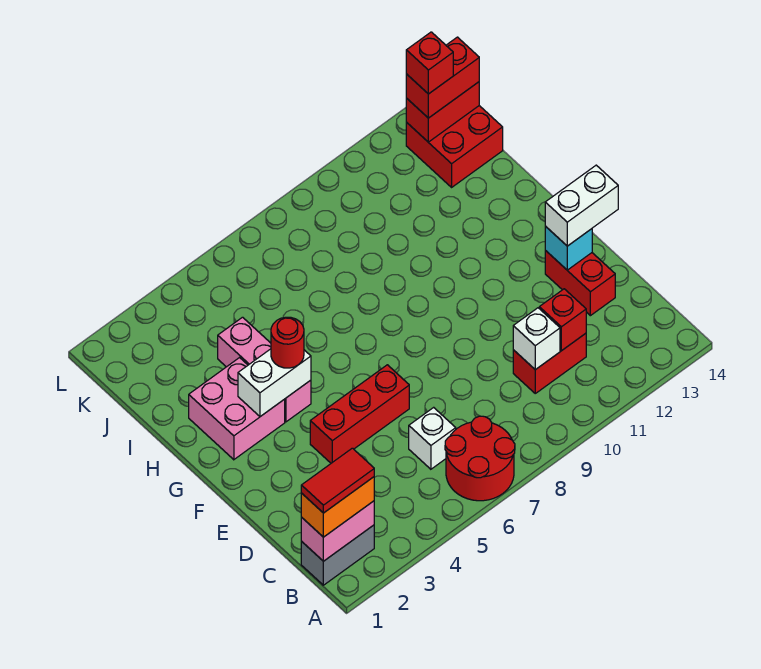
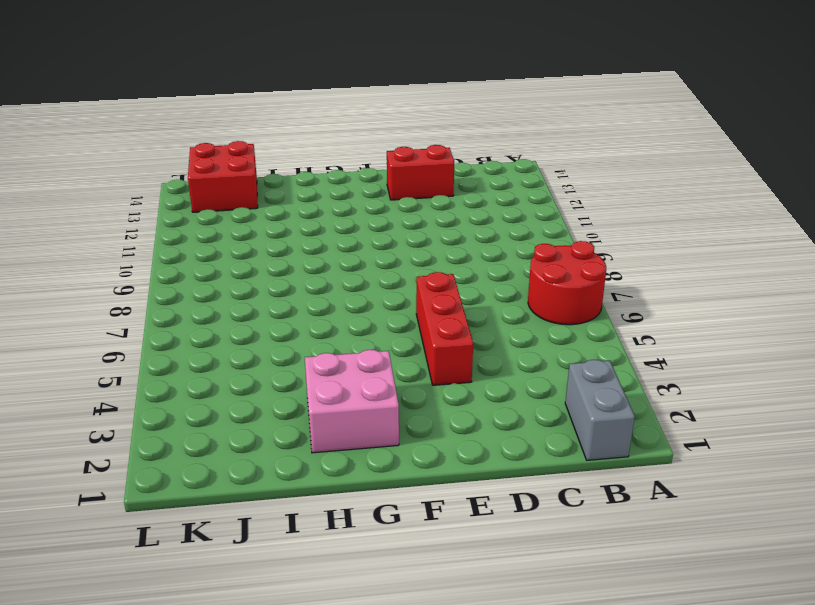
none -> white brick C6 level 1
none -> red brick C10:C11 level 1
none -> pink brick G4:I4 level 1

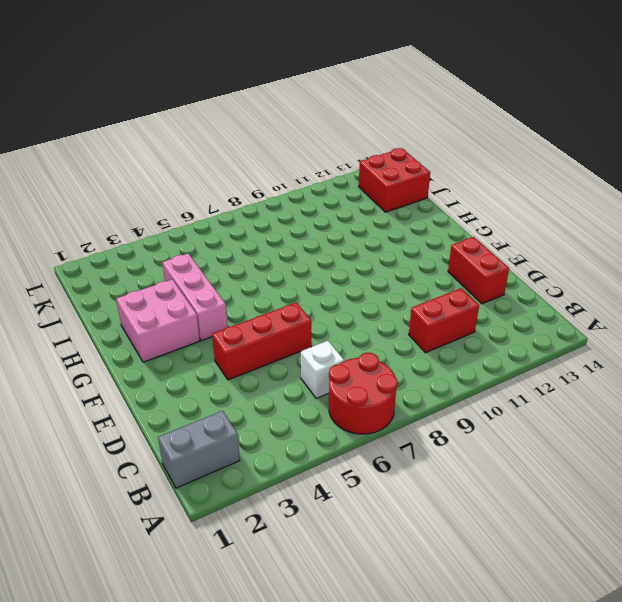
none -> pink brick B1:B2 level 2
none -> white brick C10 level 2
none -> red brick C11 level 2

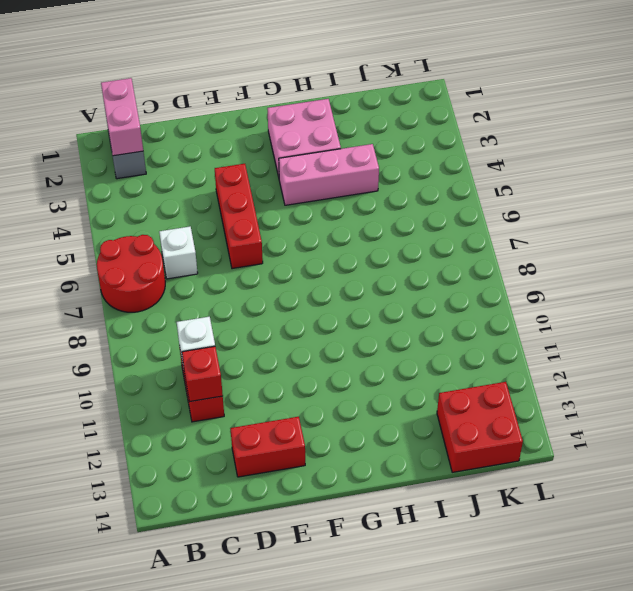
none -> cyan brick E13 level 2
none -> white brick G3:G4 level 2
none -> red brick K13:K14 level 2

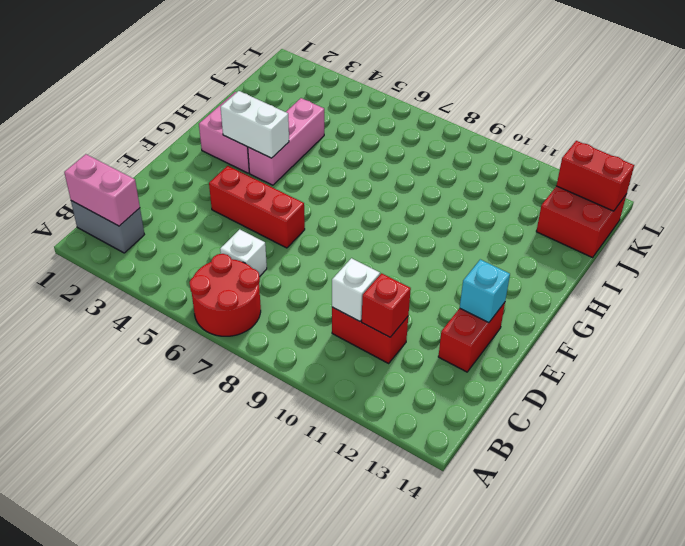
none -> orange brick B1:B2 level 3
none -> white brick E13:E14 level 3
none -> red round brick G4 level 3

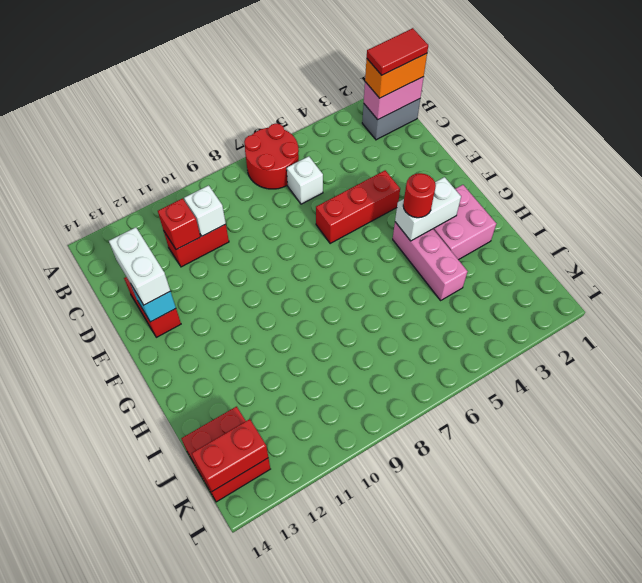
white brick D13:E13 level 3 -> white brick E13:E14 level 3
none -> red brick K13:K14 level 3
none -> red brick K13 level 4

